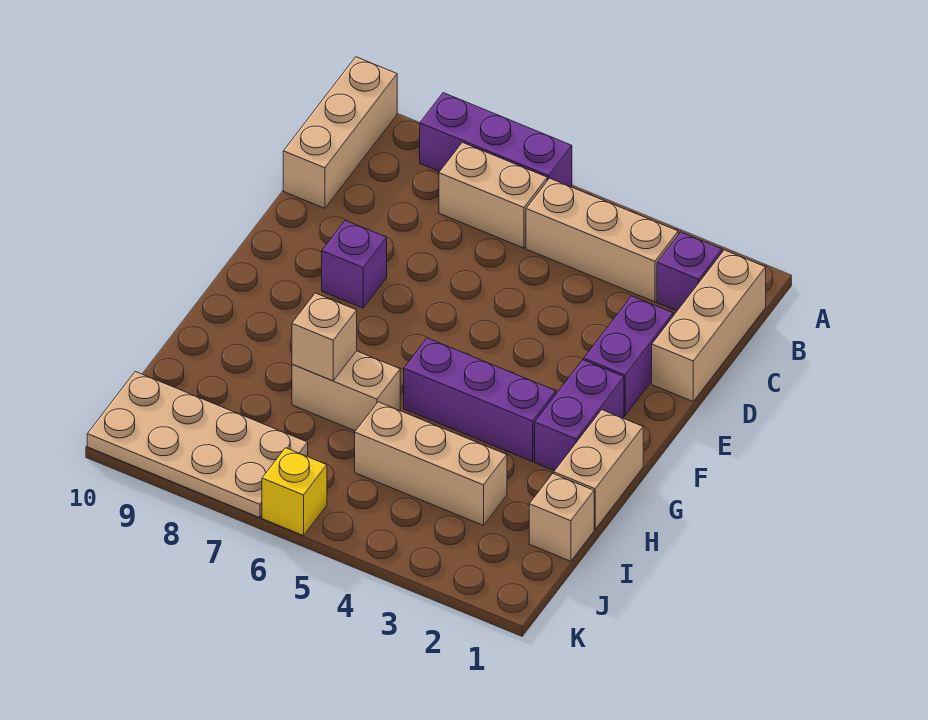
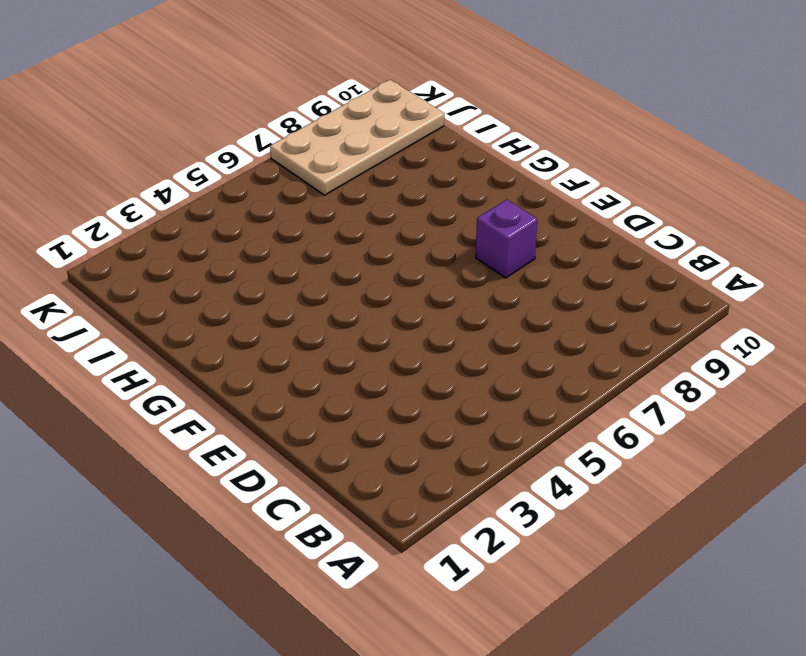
none -> purple brick A6:A8 level 1
none -> tan brick A10:C10 level 1
none -> tan brick B1:D1 level 1

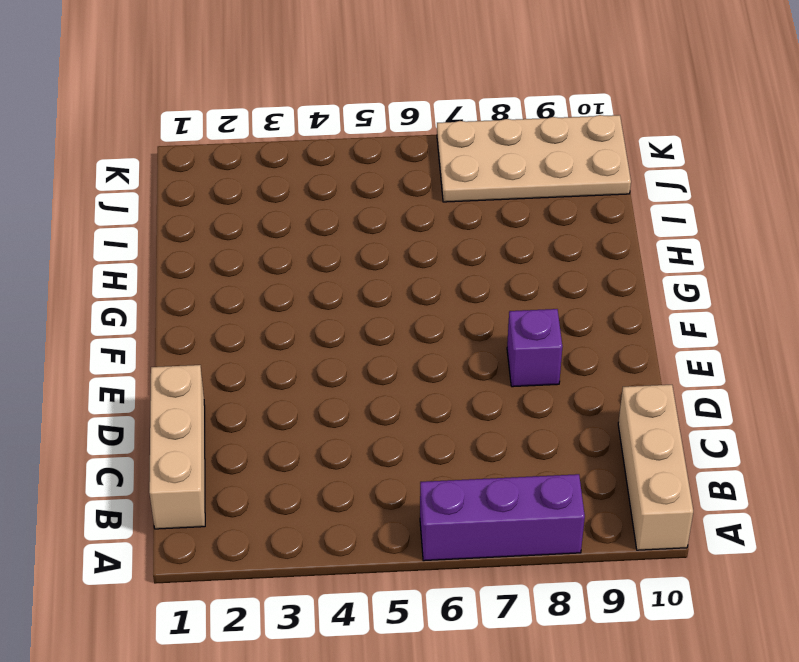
none -> purple brick B2 level 1
none -> tan brick B3:B5 level 1
none -> tan brick B6:B7 level 1

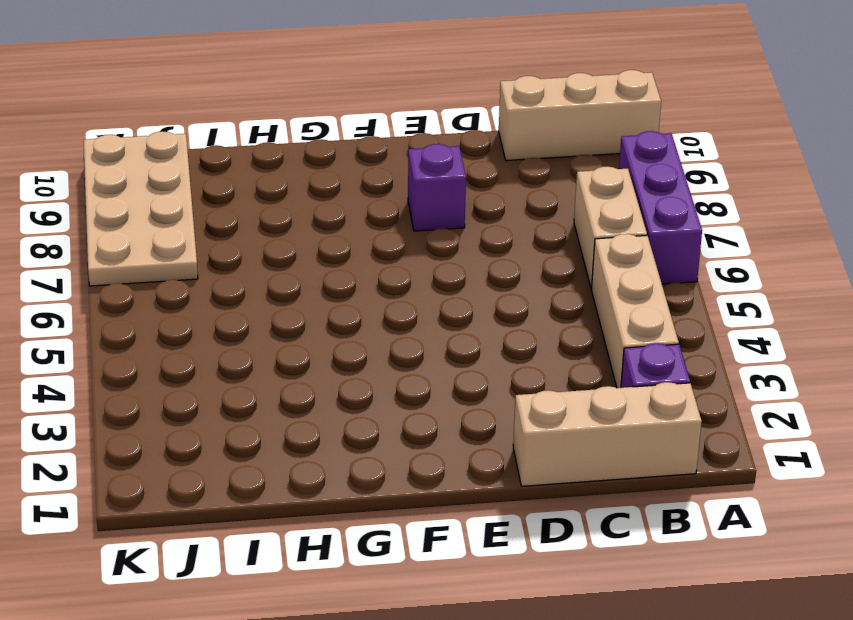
none -> purple brick D2:E2 level 1
none -> purple brick F2:G2 level 1
none -> tan brick G1:H1 level 1

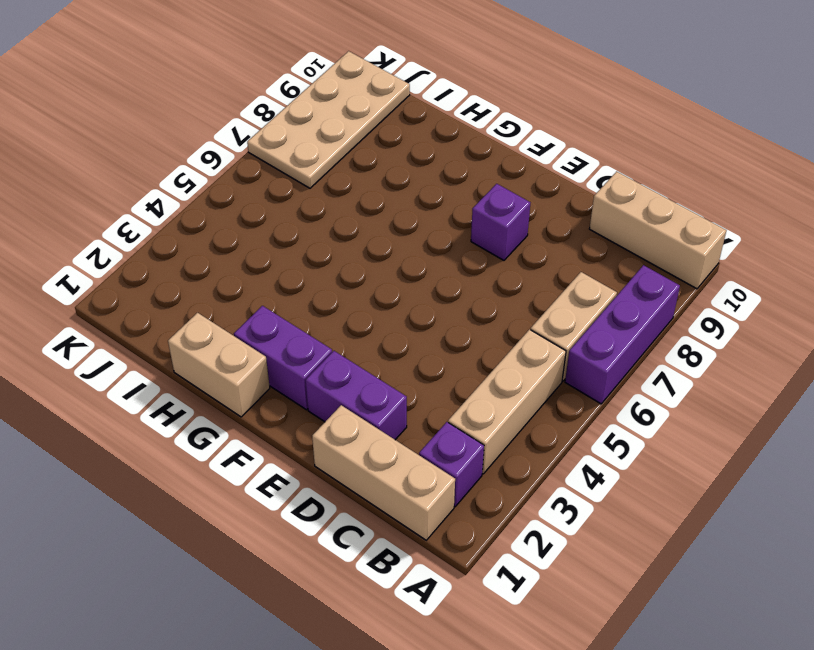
none -> purple brick G3:G5 level 1
none -> tan brick H6:H7 level 1
none -> tan brick I1 level 1

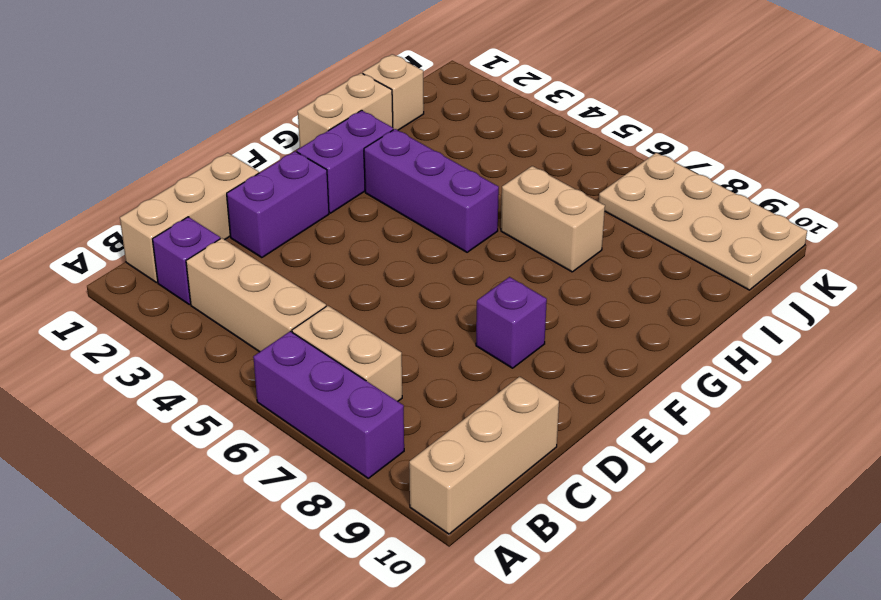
none -> tan brick I3:I5 level 1
none -> yellow brick K6 level 1
none -> tan brick H7 level 2

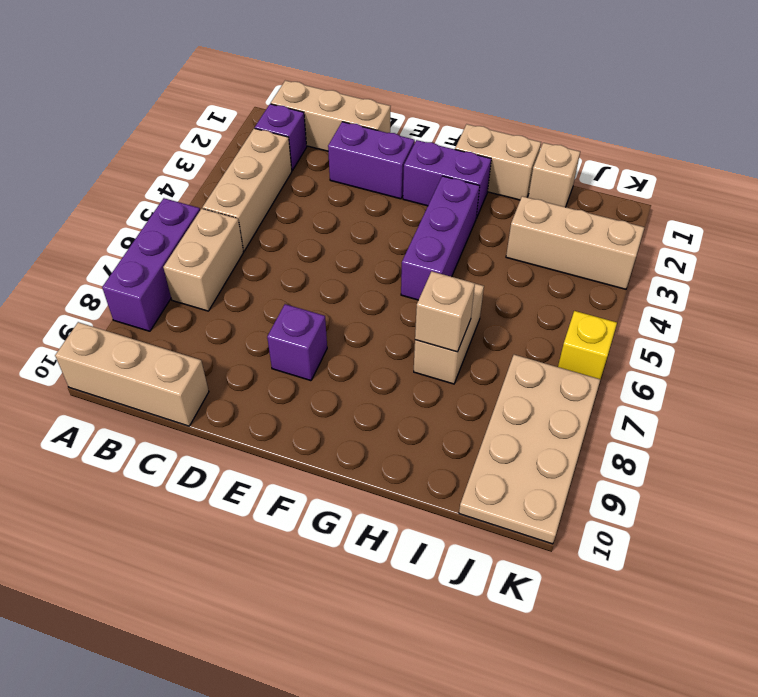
tan brick I3:K3 level 1 -> tan brick I3:I5 level 1

